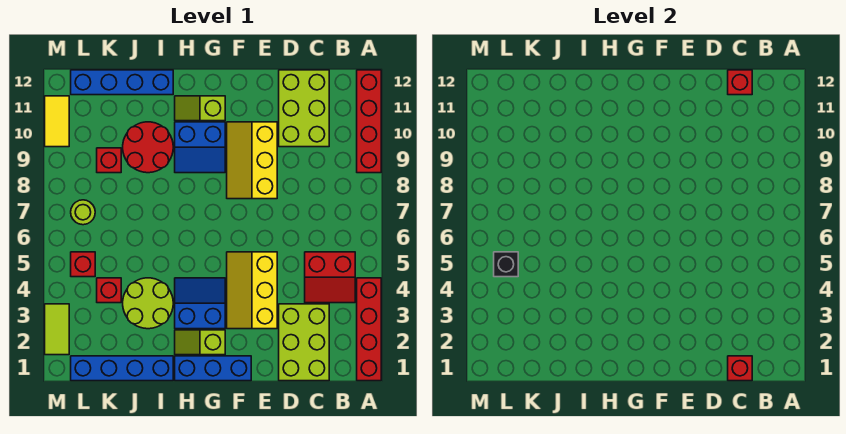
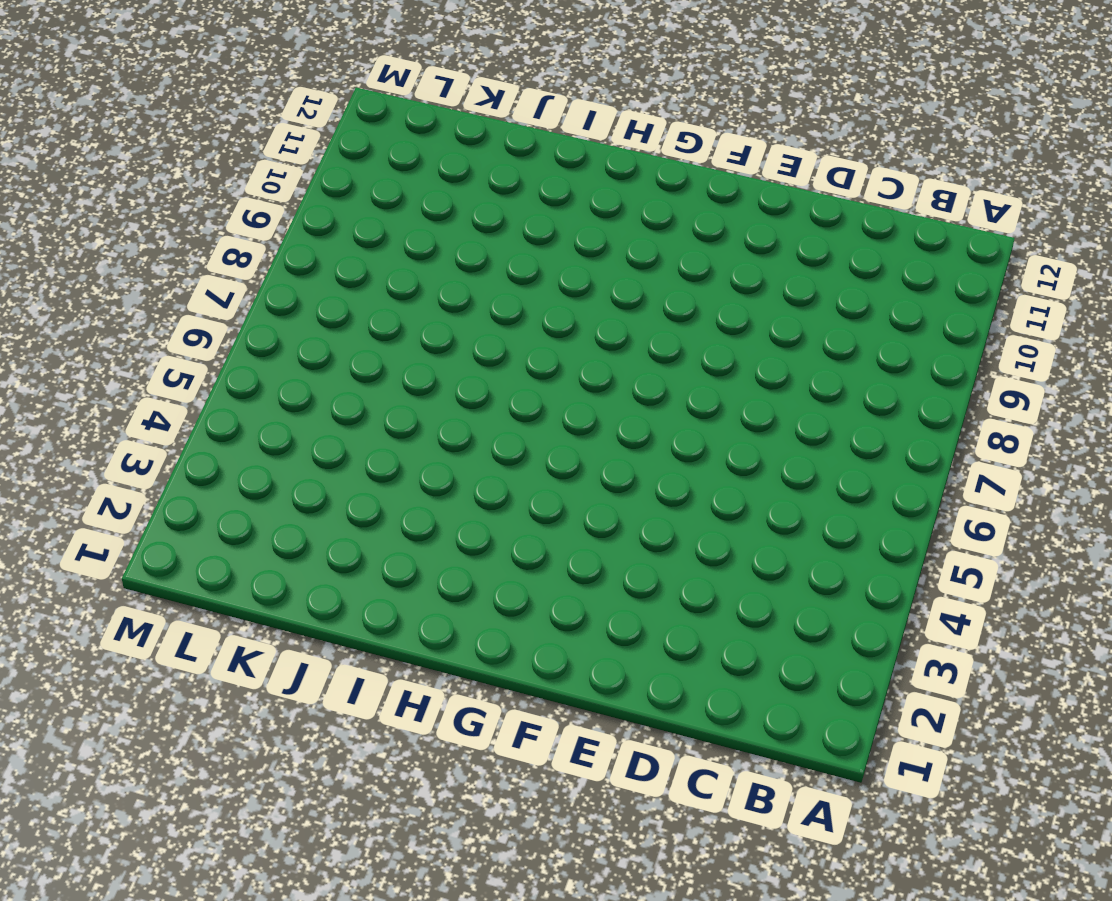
none -> red brick A1:A4 level 1
none -> red brick A9:A12 level 1
none -> red slope B4:C5 level 1 top 5

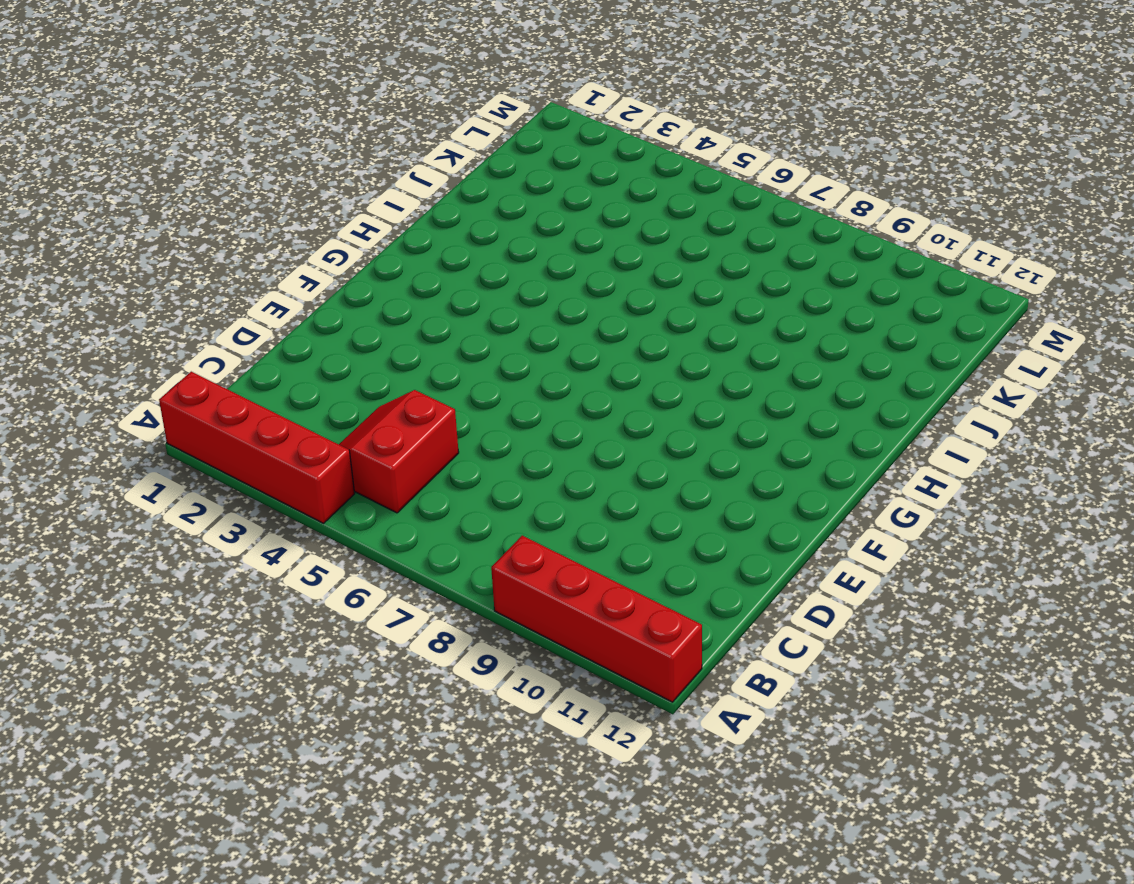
none -> lime brick C1:D3 level 1
none -> lime brick C10:D12 level 1
none -> yellow slope E3:F5 level 1 top E

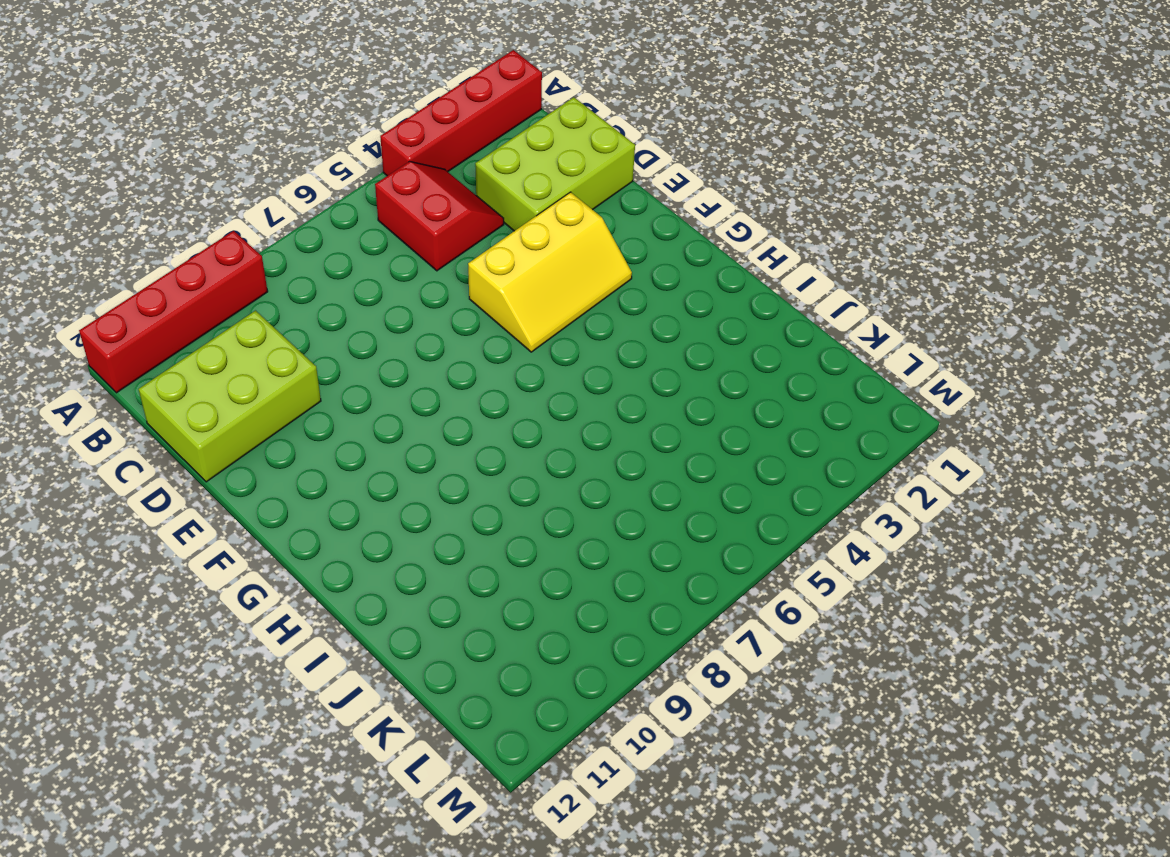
none -> yellow slope E8:F10 level 1 top E
none -> blue brick F1:H1 level 1
none -> lime slope G2:H2 level 1 top G

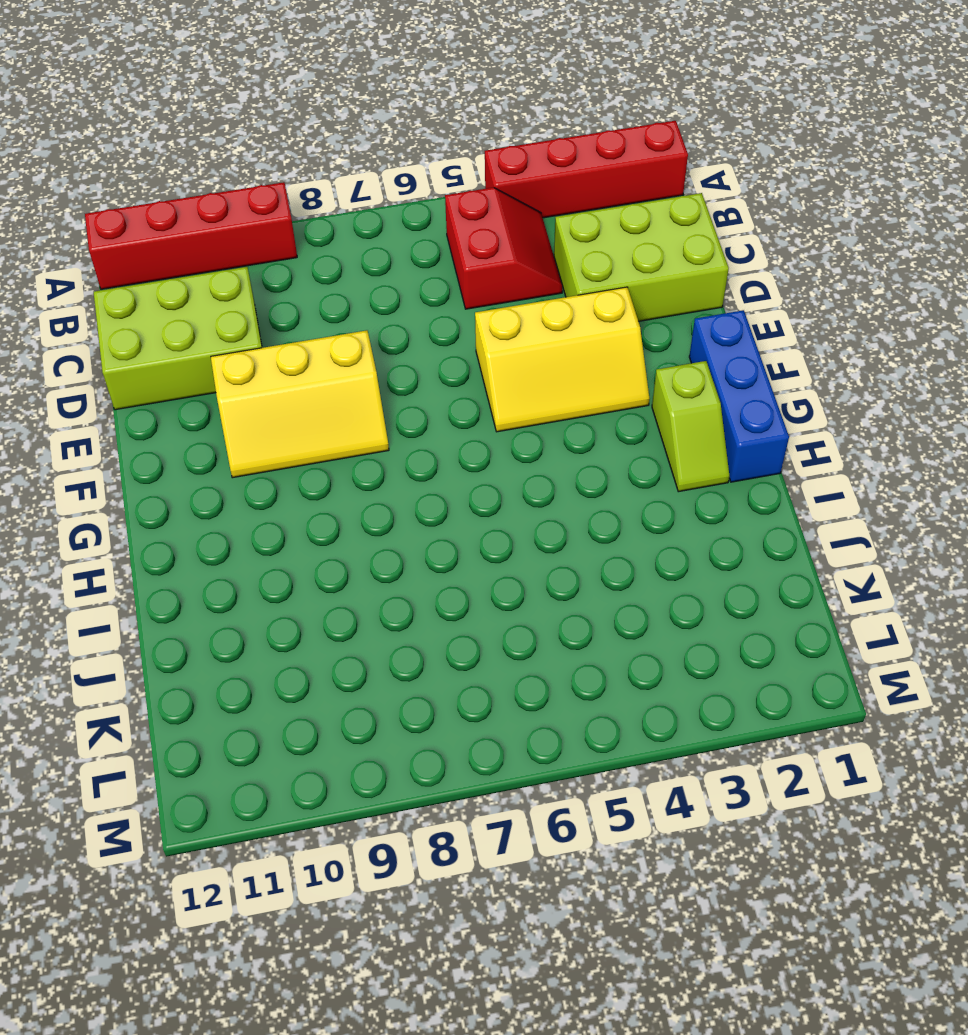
none -> blue slope G3:H4 level 1 top 3
none -> blue slope G9:H10 level 1 top 10
none -> lime slope G11:H11 level 1 top G

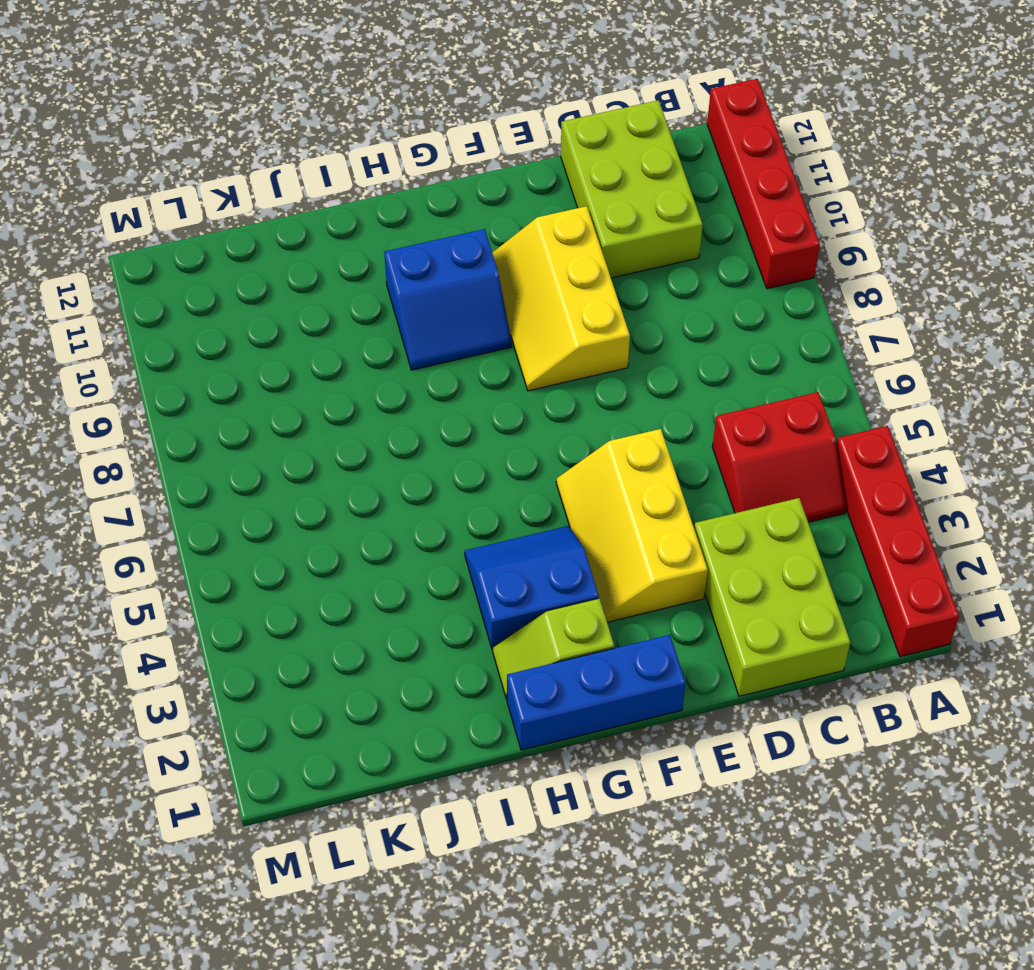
none -> lime slope G11:H11 level 1 top G
none -> blue brick I1:L1 level 1
none -> lime round brick I3:J4 level 1

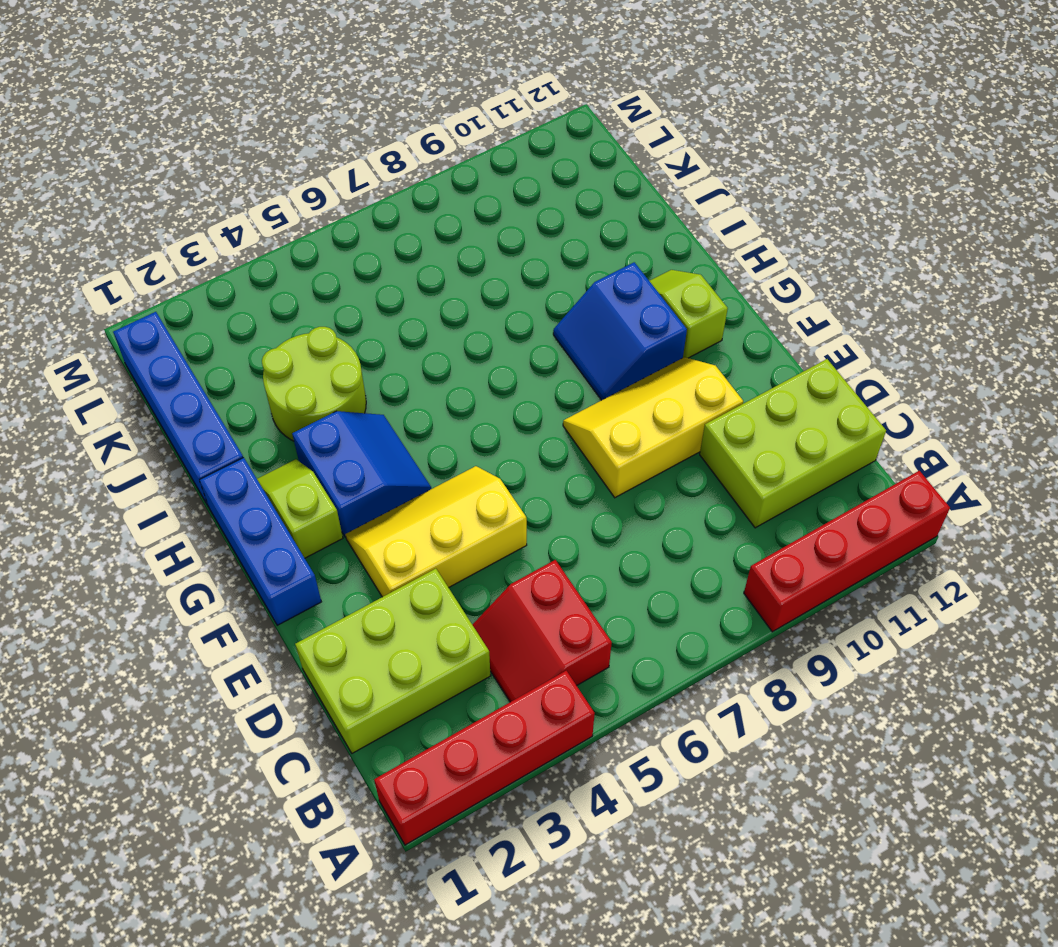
none -> red round brick I9:J10 level 1
none -> blue brick I12:L12 level 1
none -> red brick K4 level 1

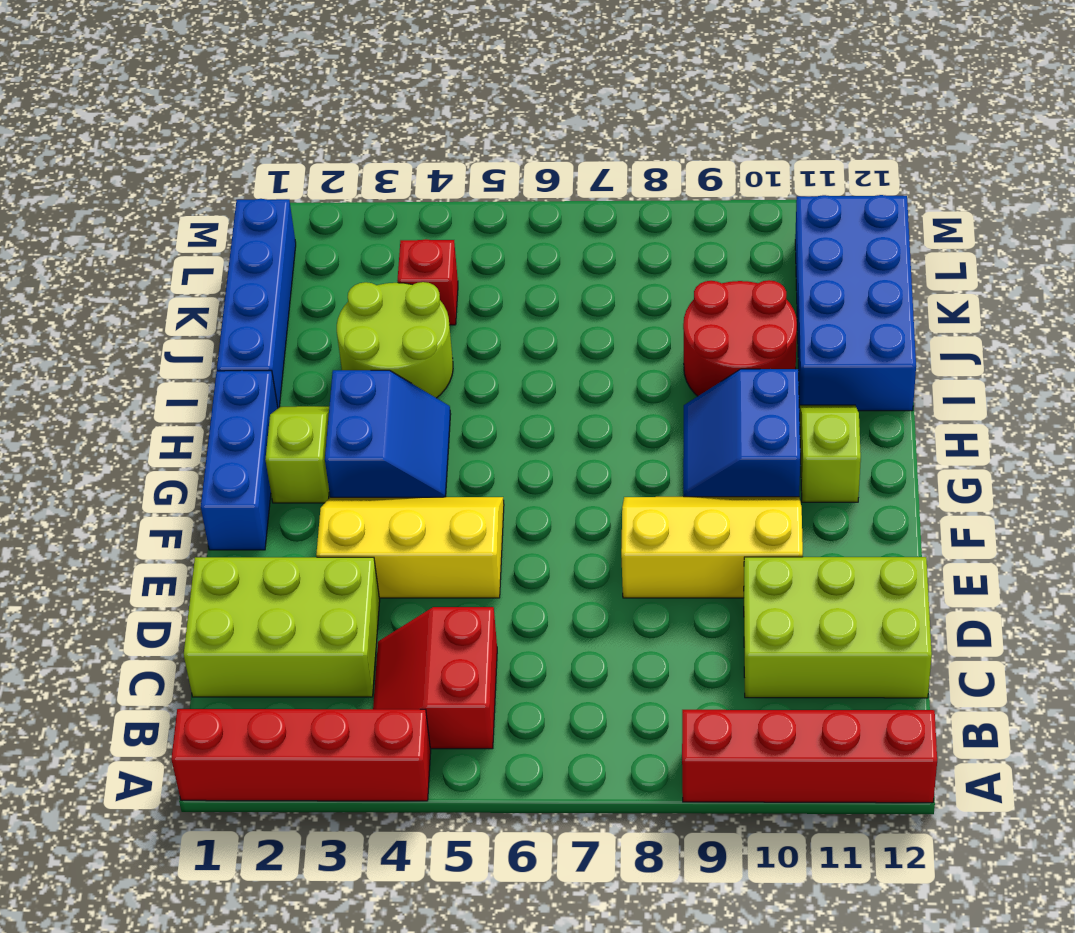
blue brick I11:L12 level 1 -> blue brick I12:L12 level 1
none -> red brick K9 level 1
none -> red brick L5 level 1
none -> lime round brick L7 level 1

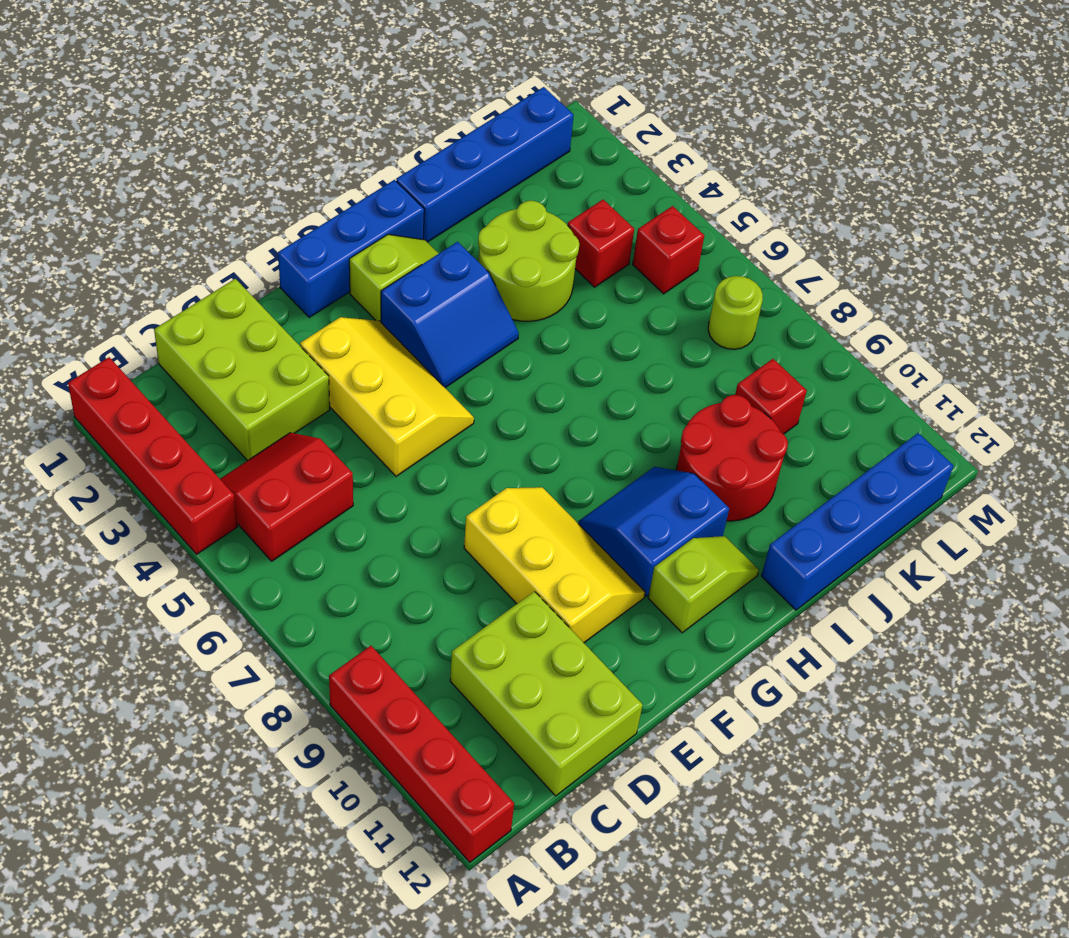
none -> lime tile M2:M3 level 1
none -> yellow tile M10:M11 level 1
none -> red brick C1 level 2

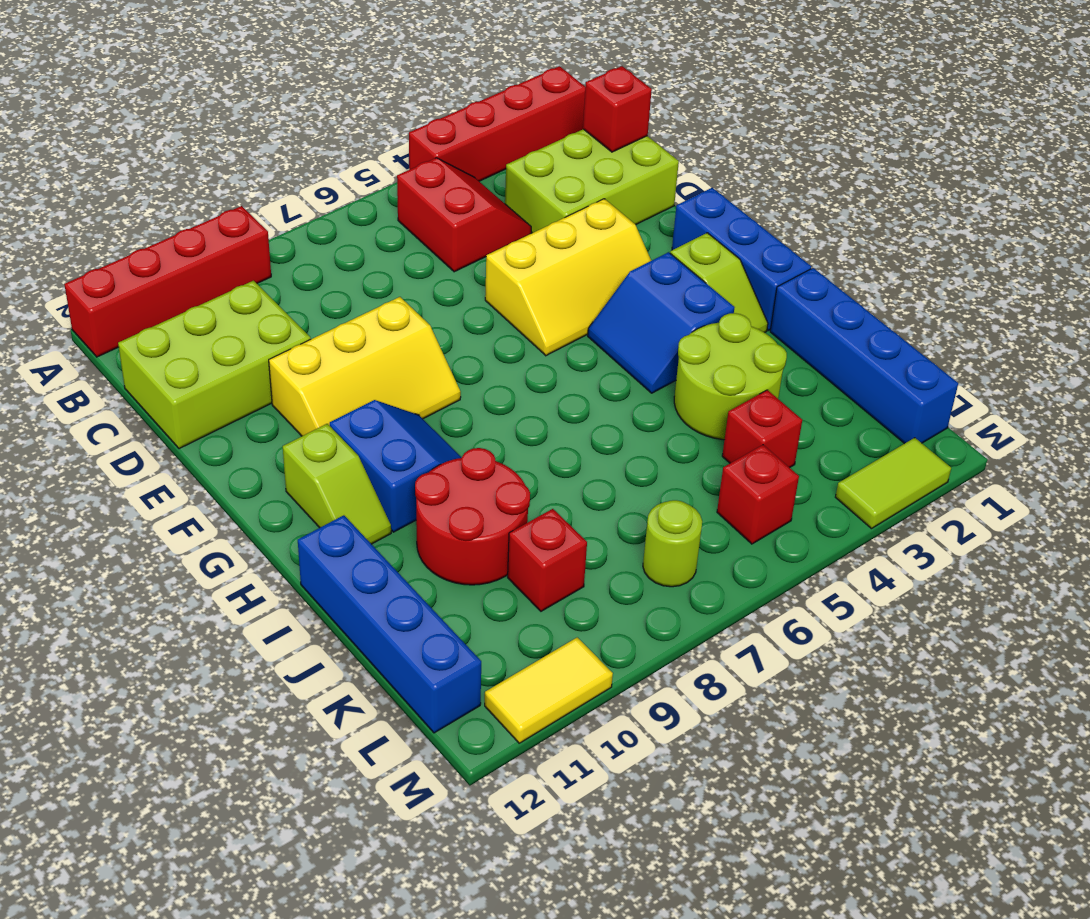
none -> red brick C12 level 2
none -> black brick L5 level 2

